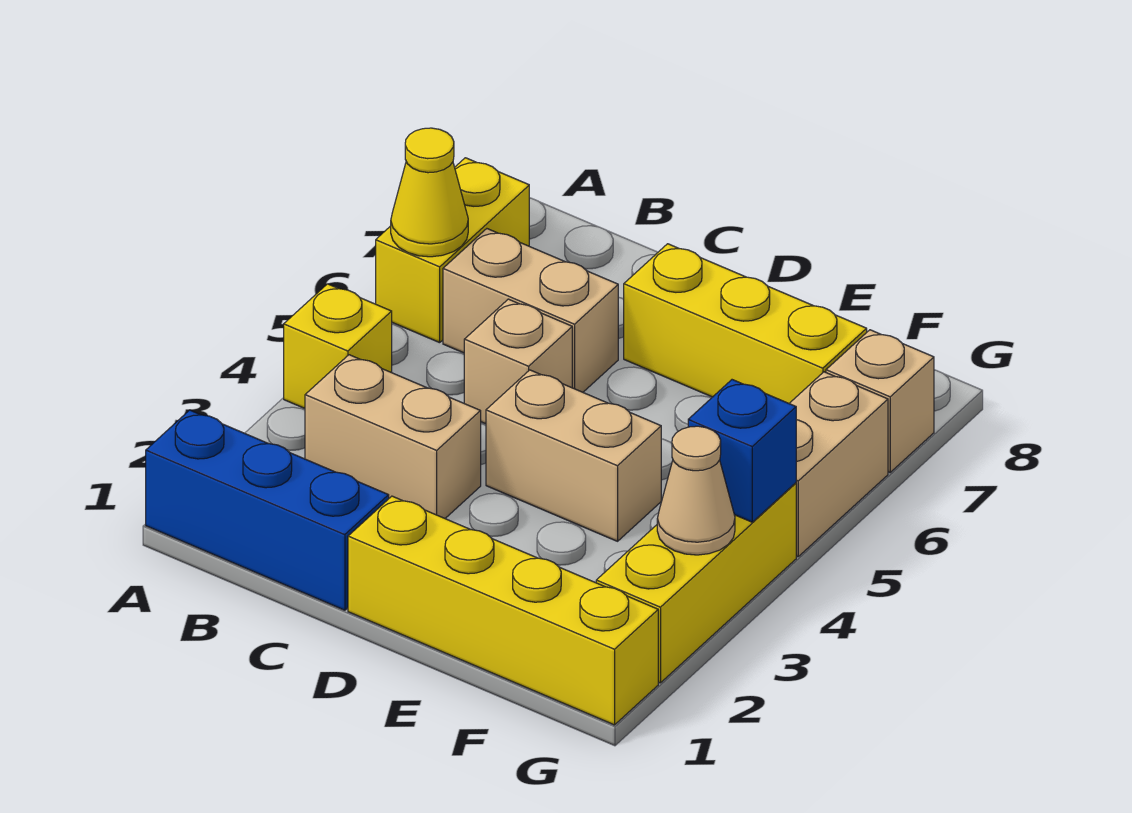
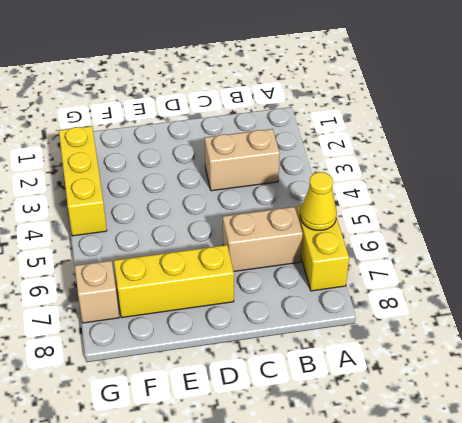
none -> blue brick A1:C1 level 1
none -> yellow brick A4 level 1
none -> tan brick C5 level 1

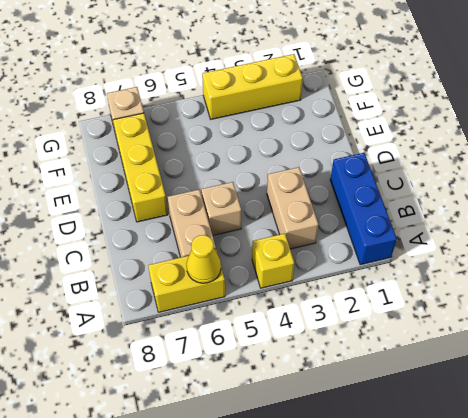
none -> yellow brick D1:G1 level 1
none -> tan brick D4:E4 level 1
none -> tan brick G5:G6 level 1

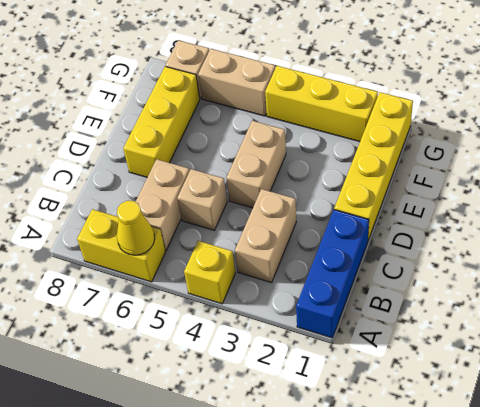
none -> tan cone G3 level 2
none -> blue brick G4 level 2

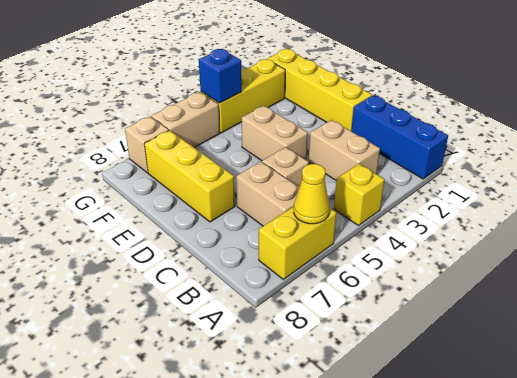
none -> tan cone G3 level 2

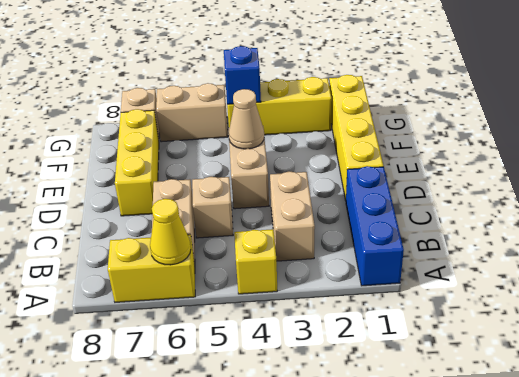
tan cone E4 level 2 -> tan cone G3 level 2

